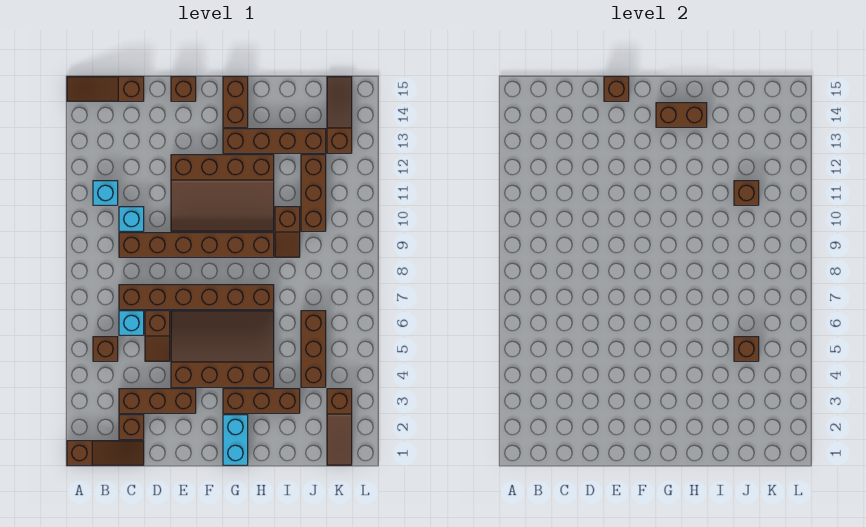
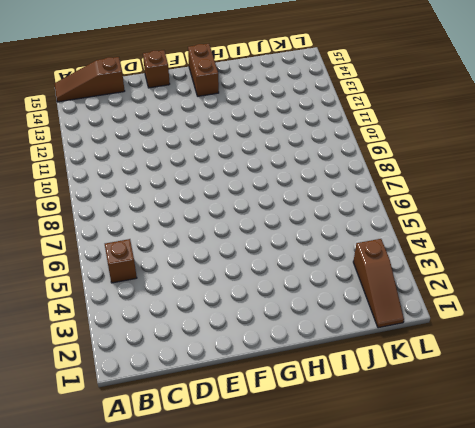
none -> brown slope A1:C1 level 1 top A
none -> cyan brick B11 level 1
none -> brown brick C2 level 1

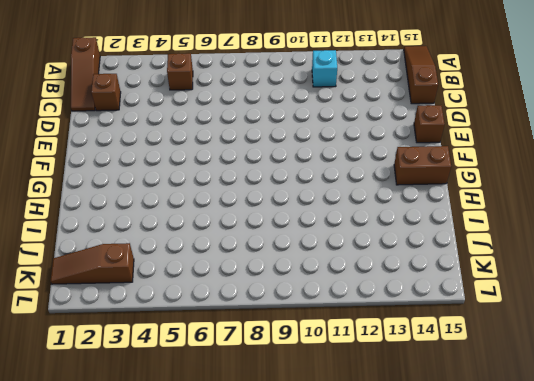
none -> brown brick C3:E3 level 1
none -> cyan brick C6 level 1
none -> brown brick C7:H7 level 1

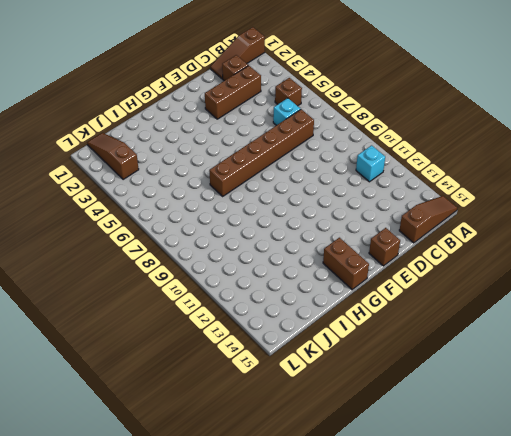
none -> brown brick C9:H9 level 1
none -> cyan brick C10 level 1
none -> brown slope D5:D6 level 1 top 6

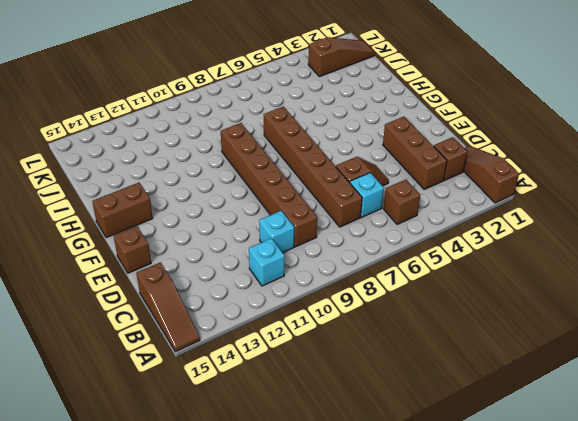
none -> brown slope E4:H6 level 1 top 4
none -> brown slope E10:H12 level 1 top 12
none -> cyan brick G1:G2 level 1

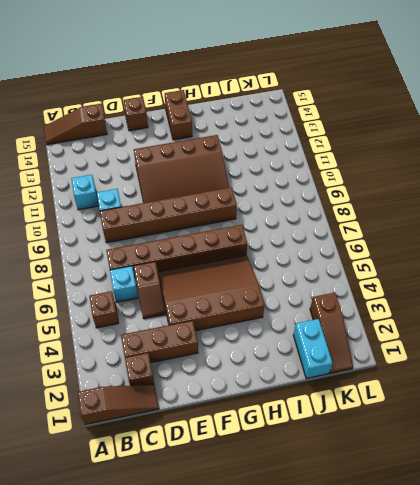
cyan brick J1:J2 level 1 -> cyan brick G1:G2 level 1
none -> brown brick G3:I3 level 1
none -> brown brick G13:J13 level 1
none -> brown slope I9:I10 level 1 top 10

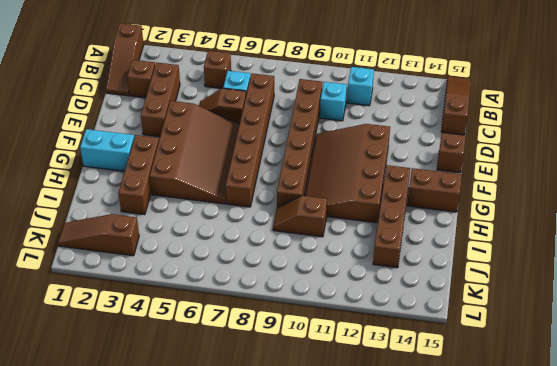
none -> brown brick J4:J6 level 1
none -> brown brick J10:J12 level 1
none -> brown slope K13:K15 level 1 top 13

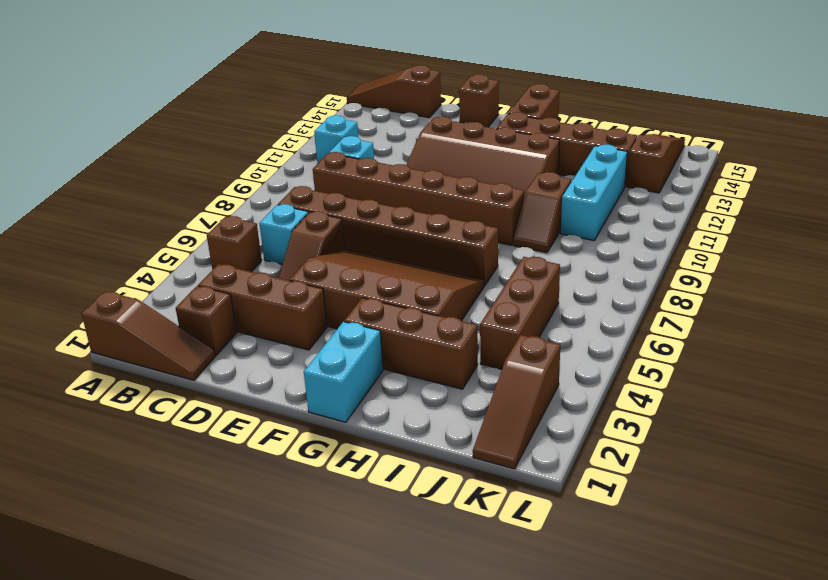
cyan brick J10:J12 level 1 -> brown brick J10:J12 level 1
none -> brown brick E15 level 2
none -> brown brick G14:H14 level 2
none -> brown brick J5 level 2

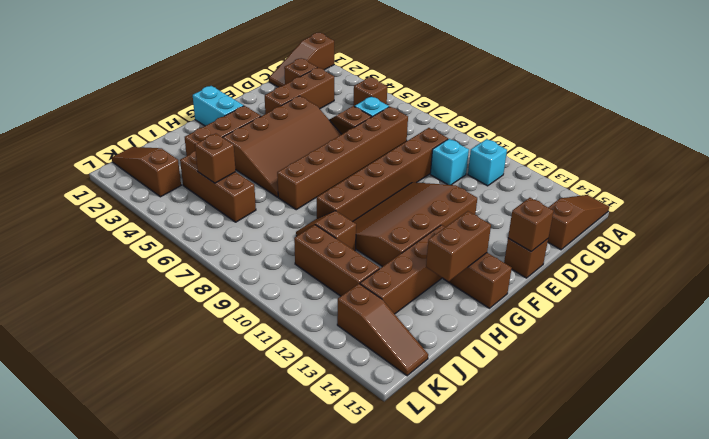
none -> brown brick J11 level 2

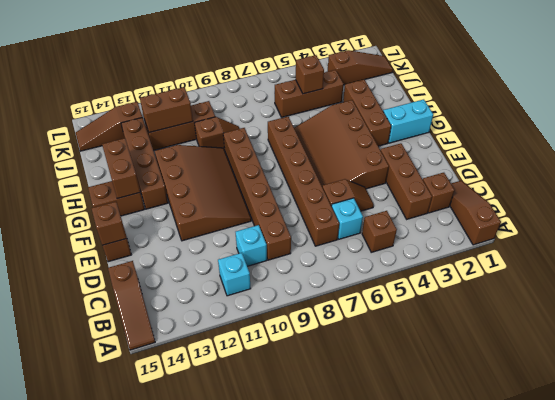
brown brick J11:J12 level 2 -> brown brick J11 level 2

